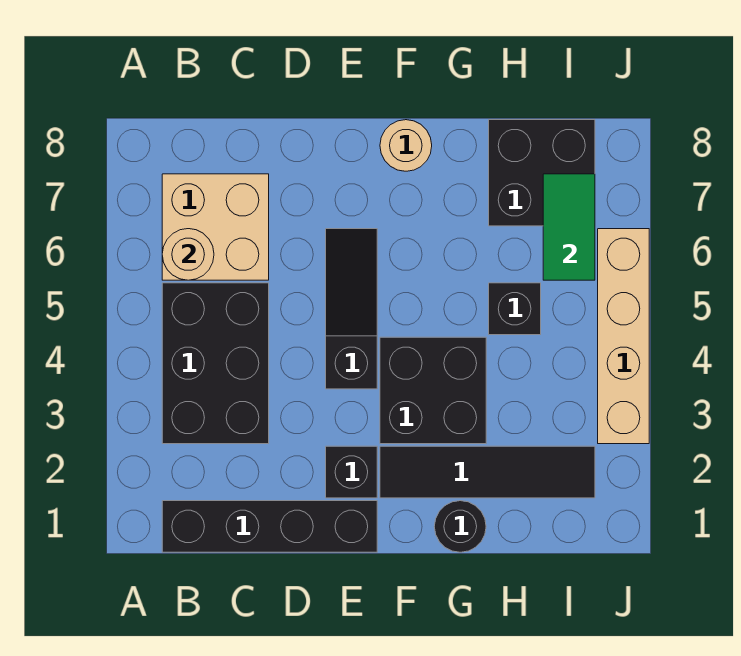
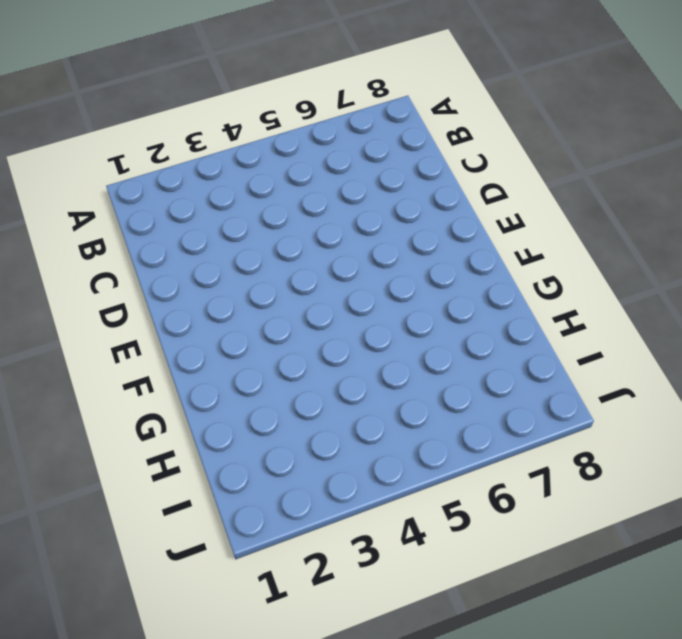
none -> black brick B1:E1 level 1
none -> black brick B3:C5 level 1
none -> tan brick B6:C7 level 1

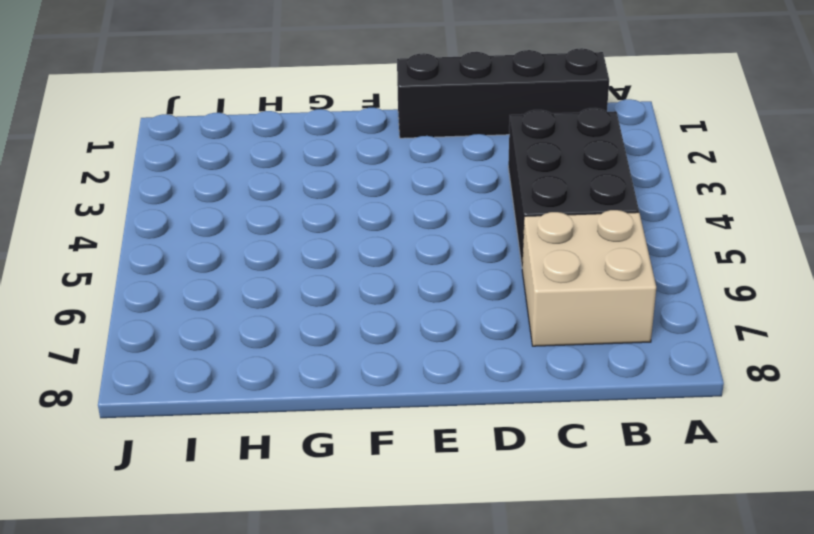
none -> black brick E2 level 1
none -> black slope E4:E6 level 1 top 4
none -> black tile F2:I2 level 1

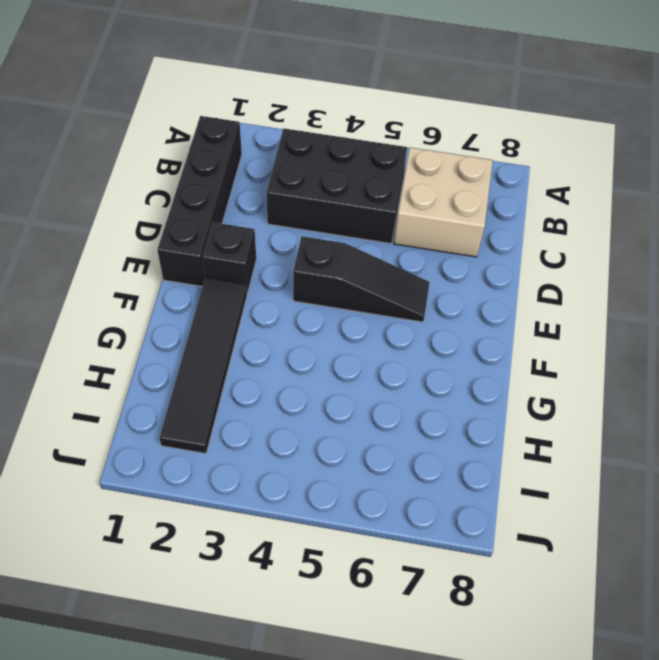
none -> black brick F3:G4 level 1
none -> tan round brick F8 level 1
none -> black round brick G1 level 1

